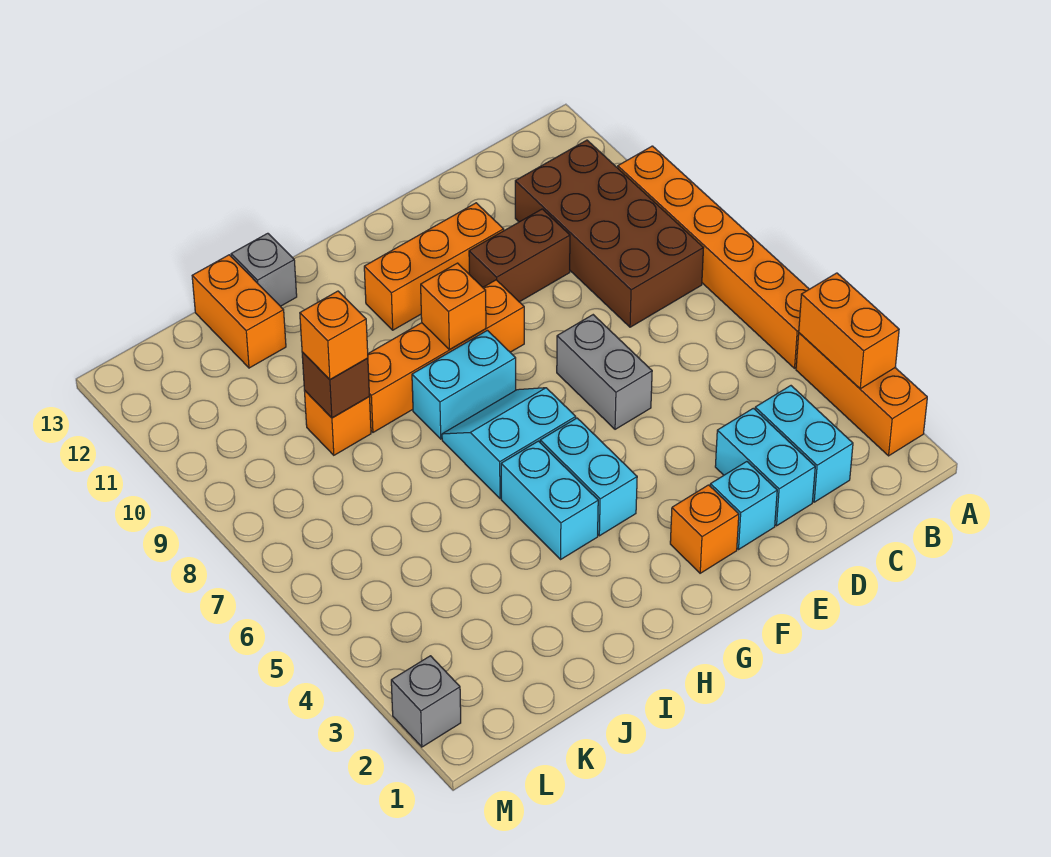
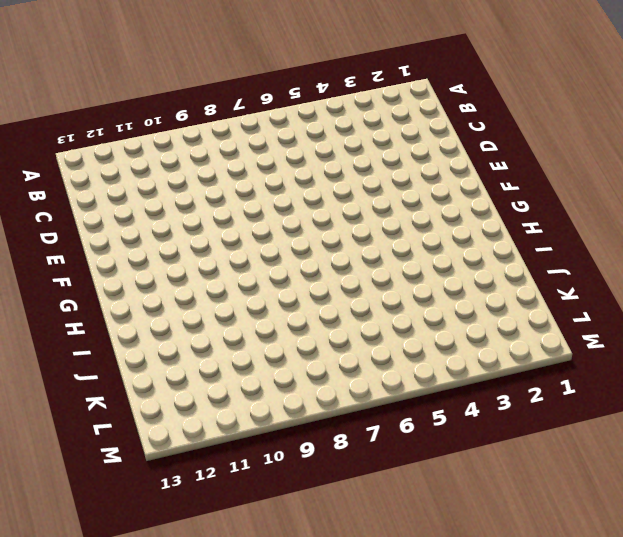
none -> orange brick A2:A4 level 1
none -> orange brick A5:A10 level 1
none -> brown brick B8:C11 level 1

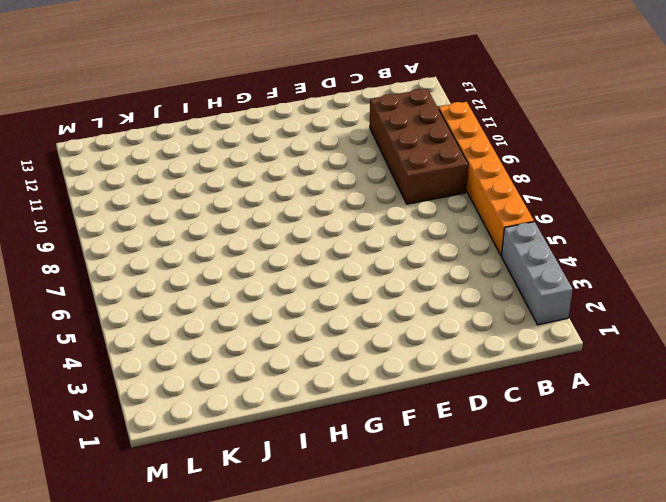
grey brick A2:A4 level 1 -> orange brick A2:A4 level 1
none -> cyan brick C2:C3 level 1
none -> cyan brick D2:D3 level 1
none -> brown brick D10:E10 level 1

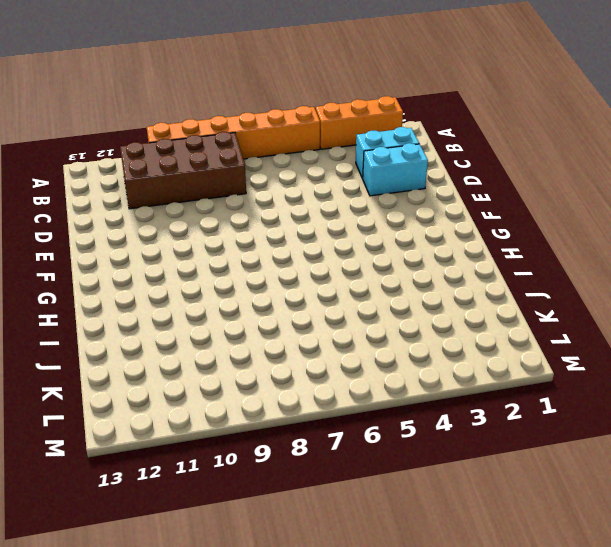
none -> brown brick D10:E10 level 1
none -> cyan brick E2 level 1
none -> grey brick E6:E7 level 1

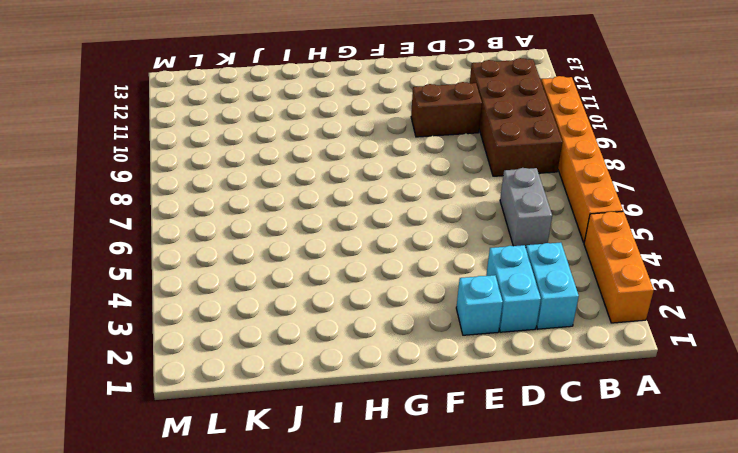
grey brick C5:C6 level 1 -> grey brick E6:E7 level 1
none -> orange brick E11:G11 level 1
none -> orange brick F2 level 1
none -> orange brick F9:I9 level 1

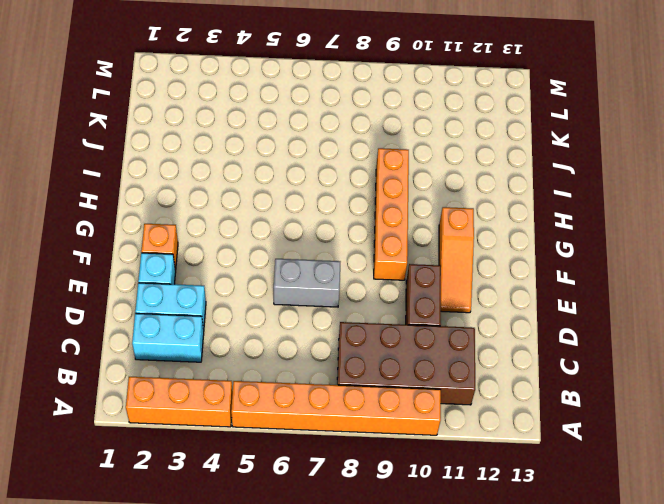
orange slope E11:G11 level 1 top G -> orange brick E11:G11 level 1
none -> cyan brick G4:G5 level 1
none -> cyan slope G6:H7 level 1 top 6
none -> cyan brick G8:H8 level 1

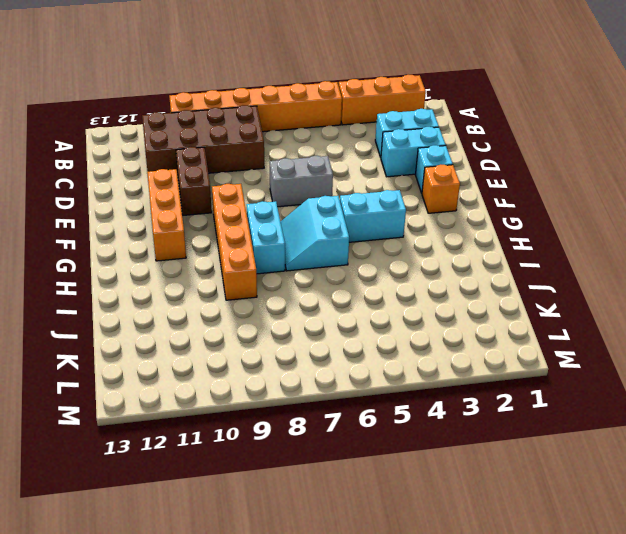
none -> cyan brick H4:H5 level 1
none -> grey brick I13 level 1
none -> orange brick J9 level 1

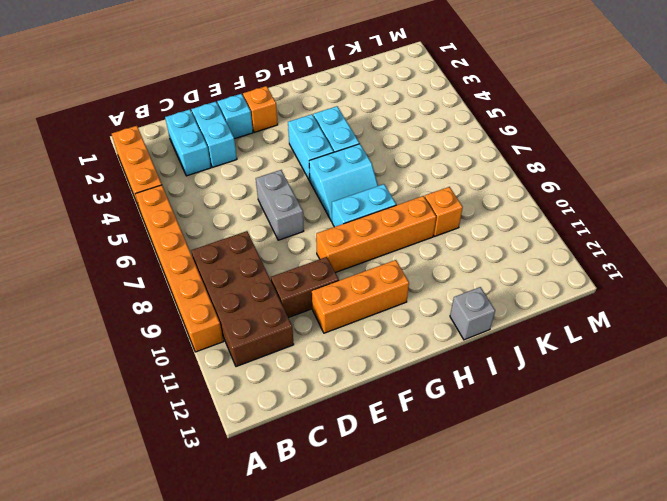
none -> orange brick J12:J13 level 1
none -> grey brick M2 level 1
none -> orange brick A3:A4 level 2

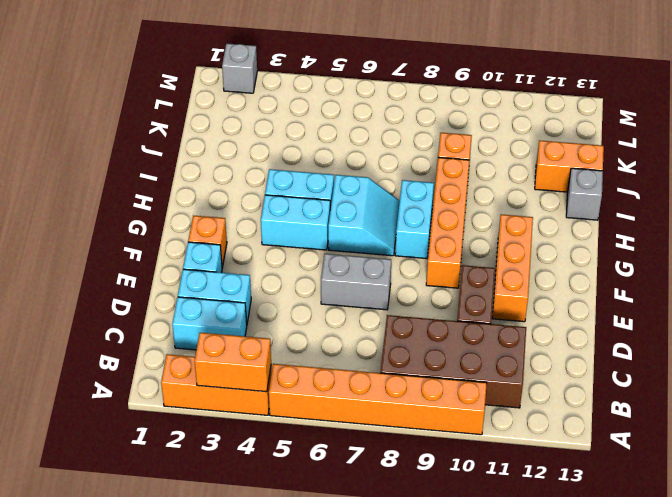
none -> orange brick G9 level 2
none -> brown brick J9 level 2
none -> orange brick J9 level 3

